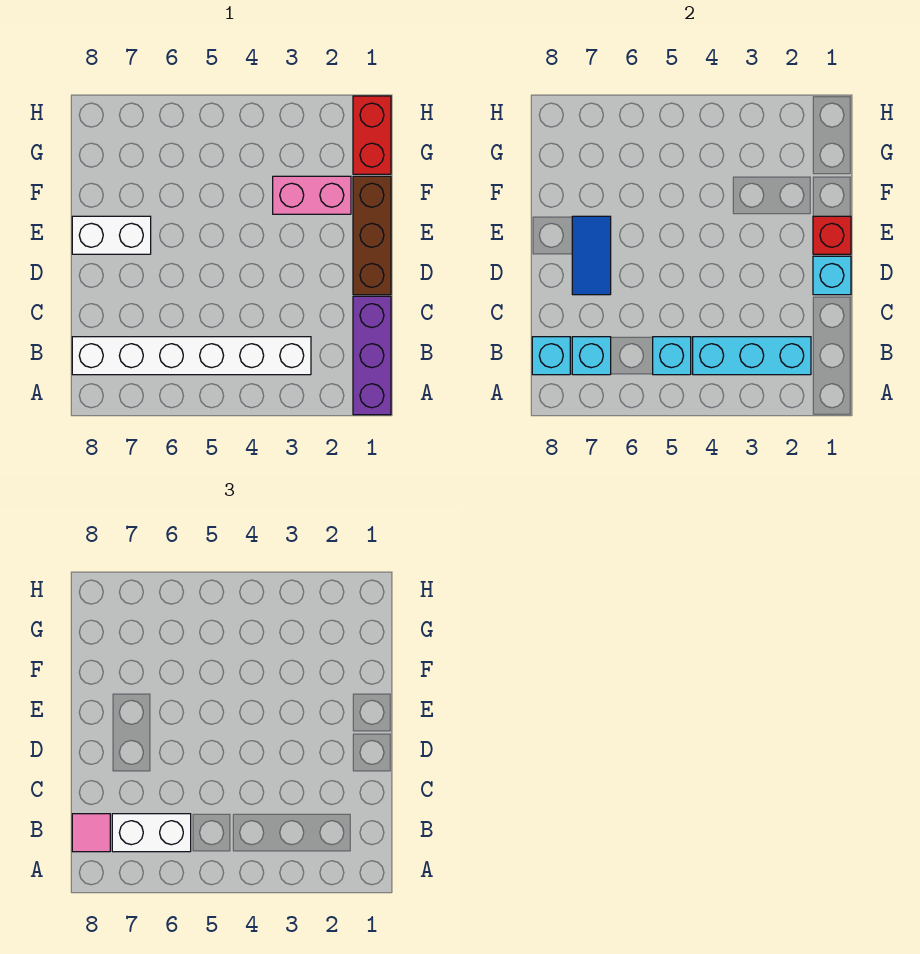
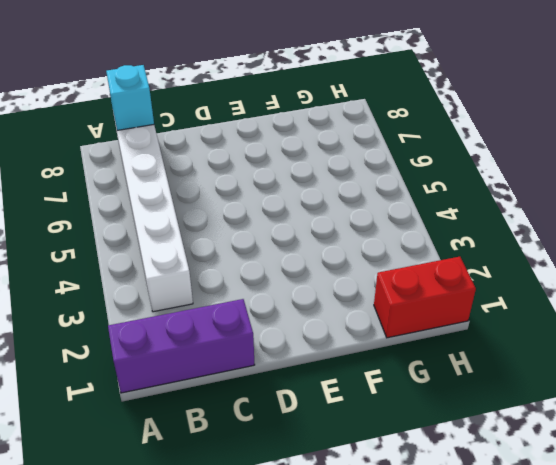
none -> brown brick D1:F1 level 1
none -> white brick E7:E8 level 1
none -> pink brick F2:F3 level 1

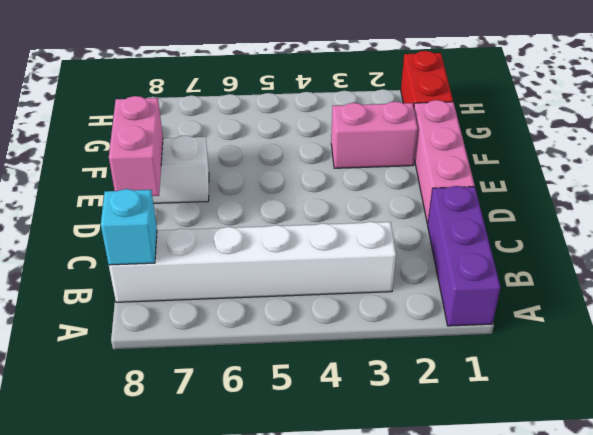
pink brick D1:F1 level 1 -> brown brick D1:F1 level 1
pink brick D8:E8 level 2 -> none
none -> cyan brick B2:B4 level 2
none -> cyan brick B5 level 2
none -> cyan brick B7 level 2

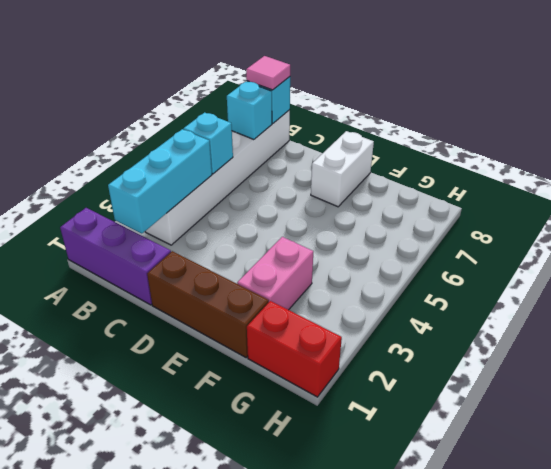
none -> cyan brick D1 level 2
none -> blue tile D7:E7 level 2
none -> red brick E1 level 2

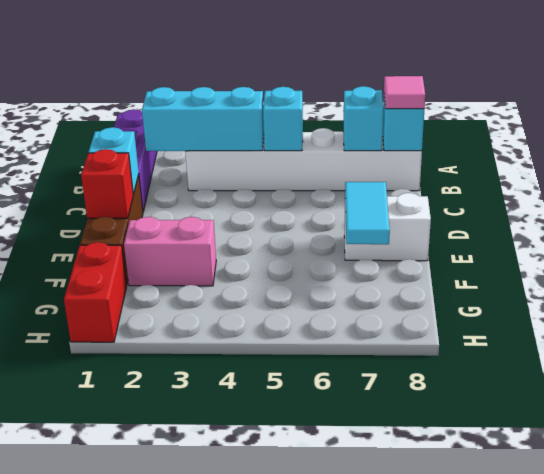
cyan tile E7:F7 level 2 -> blue tile D7:E7 level 2
none -> white brick B6:B7 level 3

